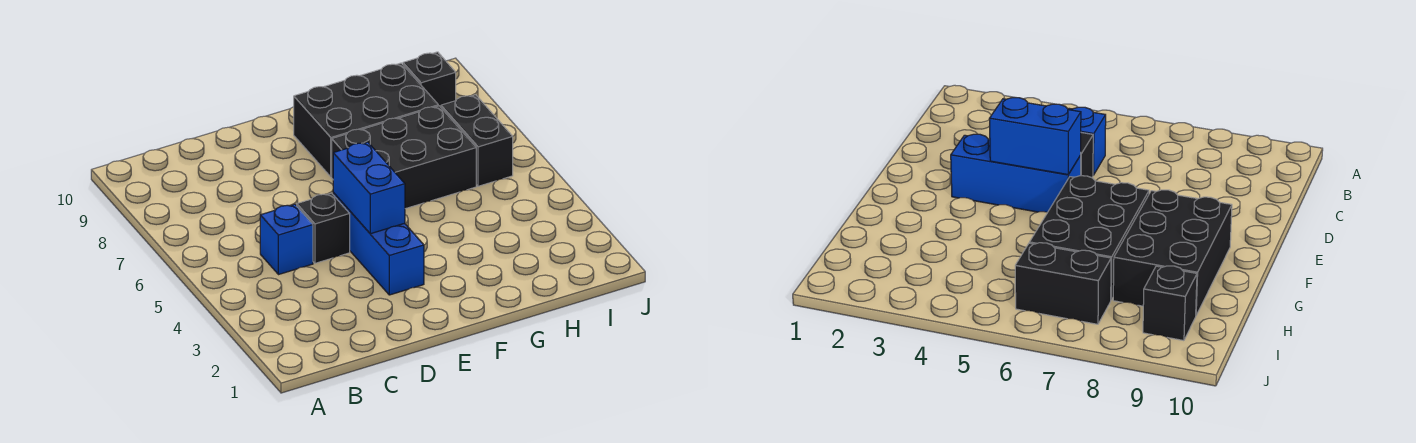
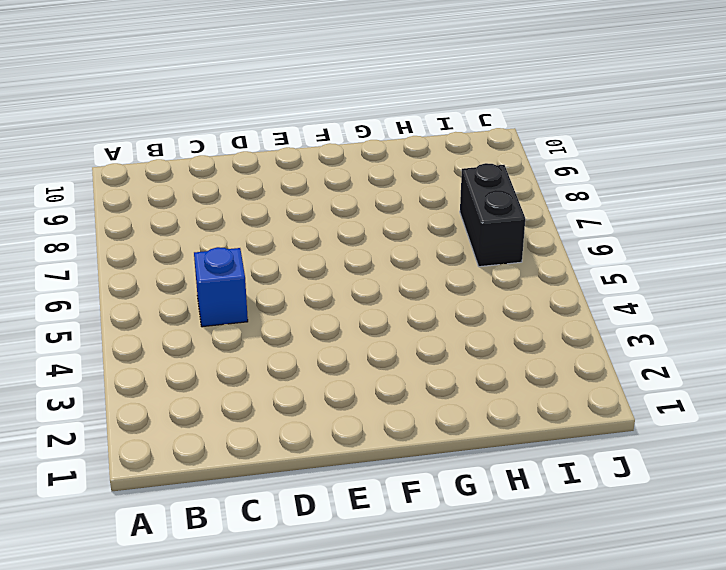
none -> black brick D5 level 1
none -> blue brick E3:E5 level 1

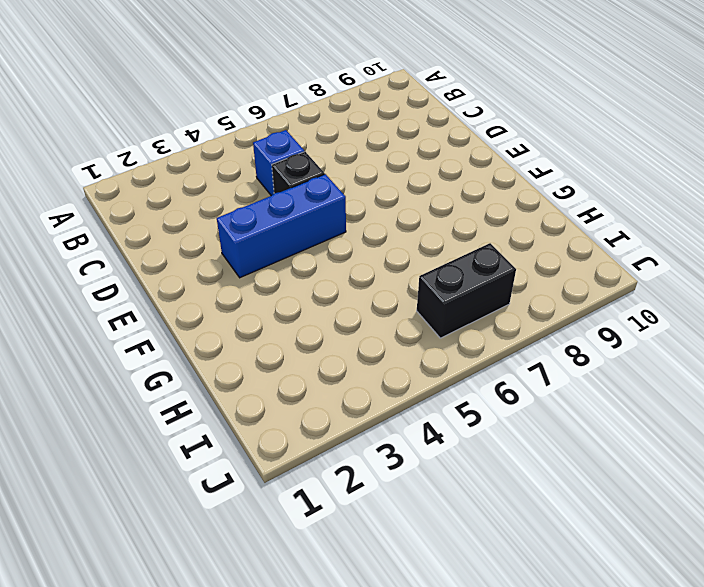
none -> black brick F6:H7 level 1
none -> black brick F8:H9 level 1

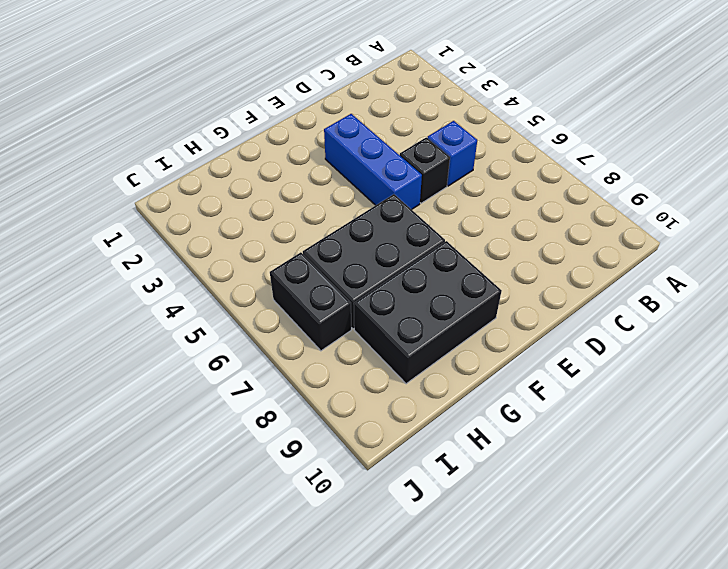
none -> black brick I9 level 1
none -> blue brick E4:E5 level 2

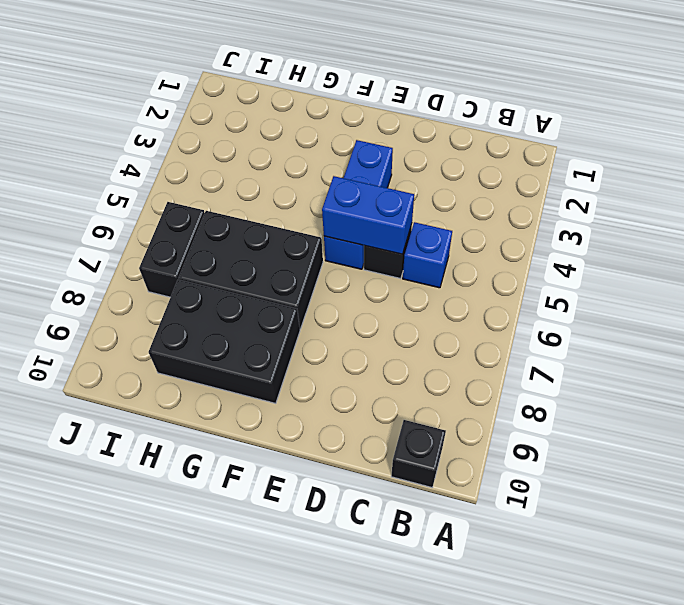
black brick B10 level 1 -> black brick I9 level 1
blue brick D5:E5 level 2 -> blue brick E4:E5 level 2

